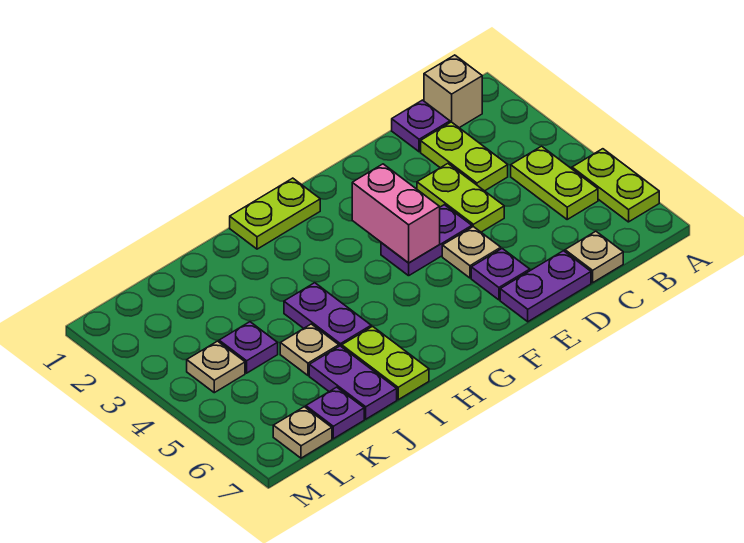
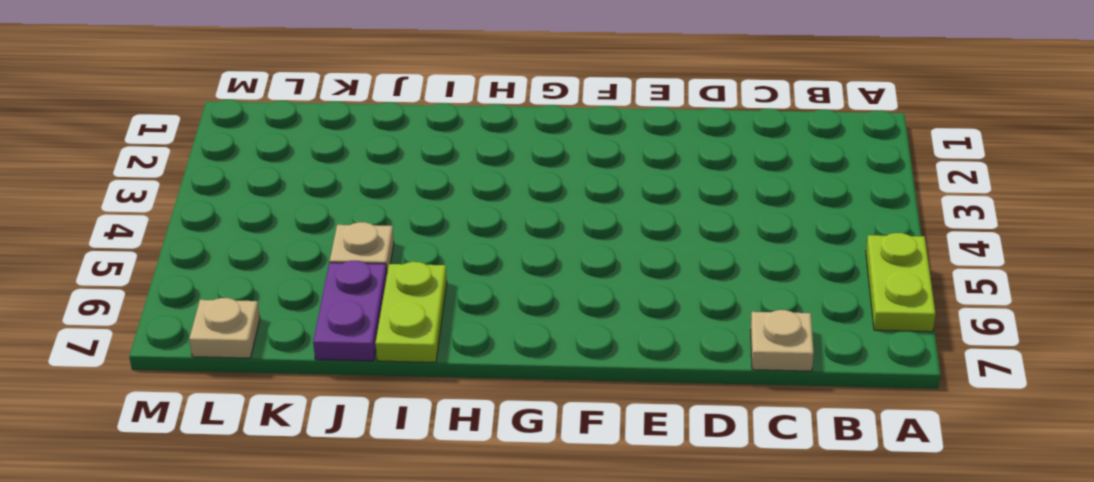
none -> tan brick B1 level 1
none -> lime plate B4:B5 level 1
none -> purple plate C1 level 1

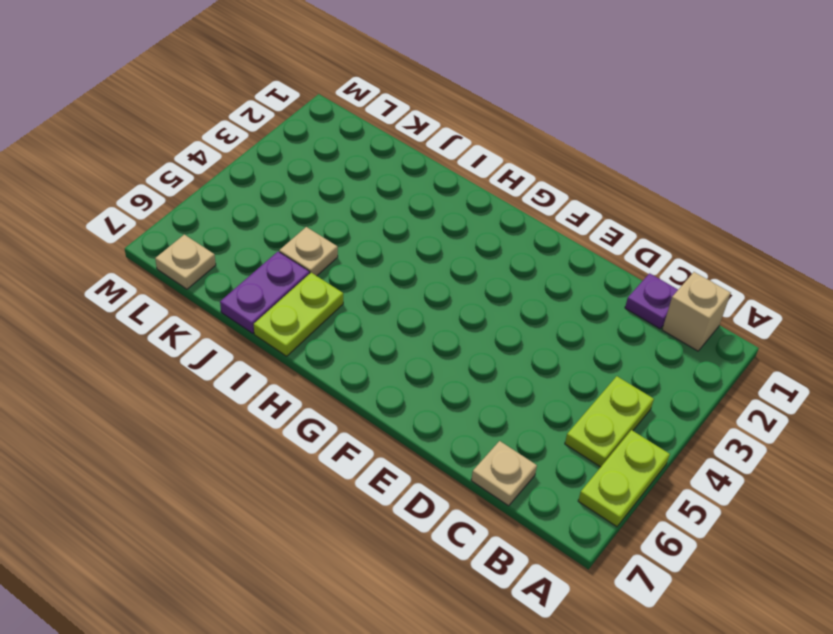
none -> lime plate C2:C3 level 1
none -> lime plate D3:D4 level 1
none -> purple plate D7:E7 level 1

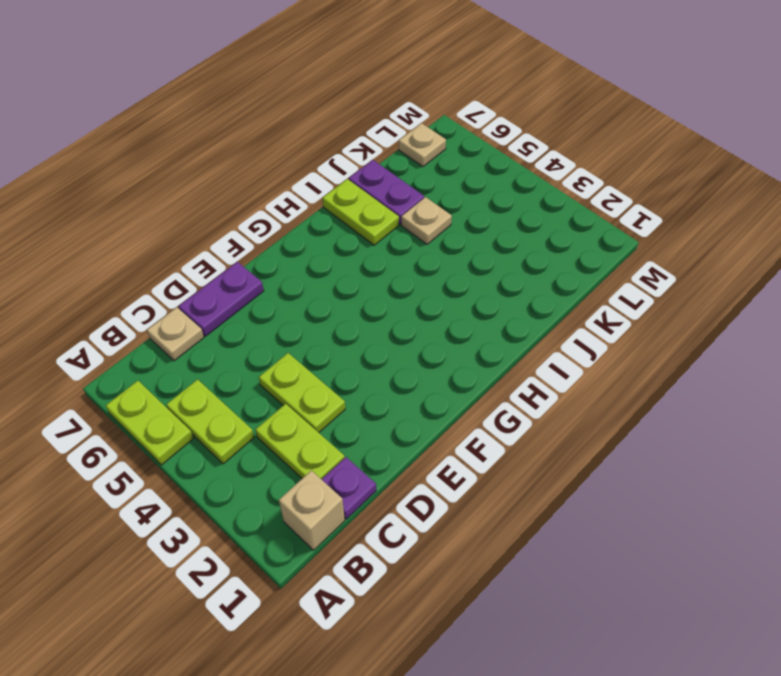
none -> purple plate E4:F4 level 1
none -> tan plate E5 level 1
none -> purple plate E6 level 1

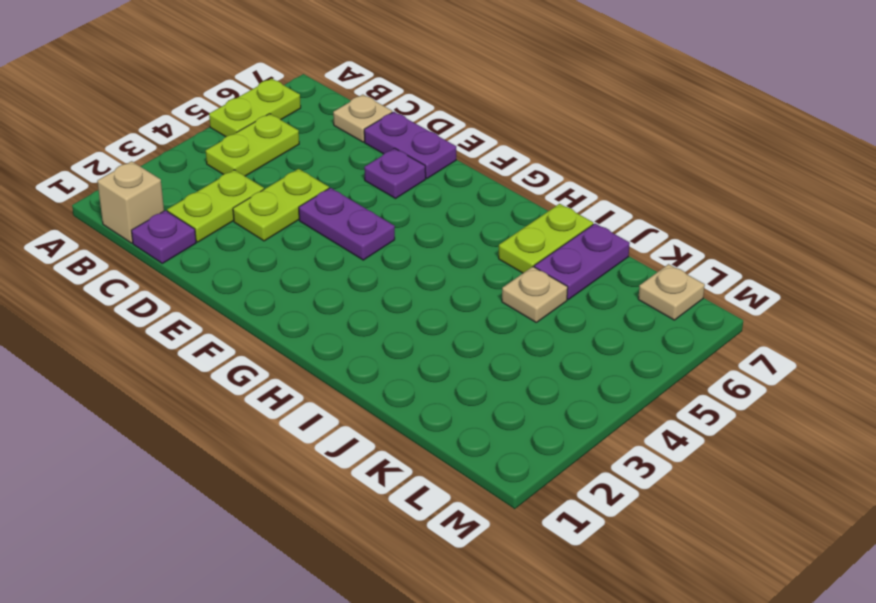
none -> tan plate E5 level 1
none -> lime plate G1:H1 level 1
none -> purple plate I4:I5 level 1

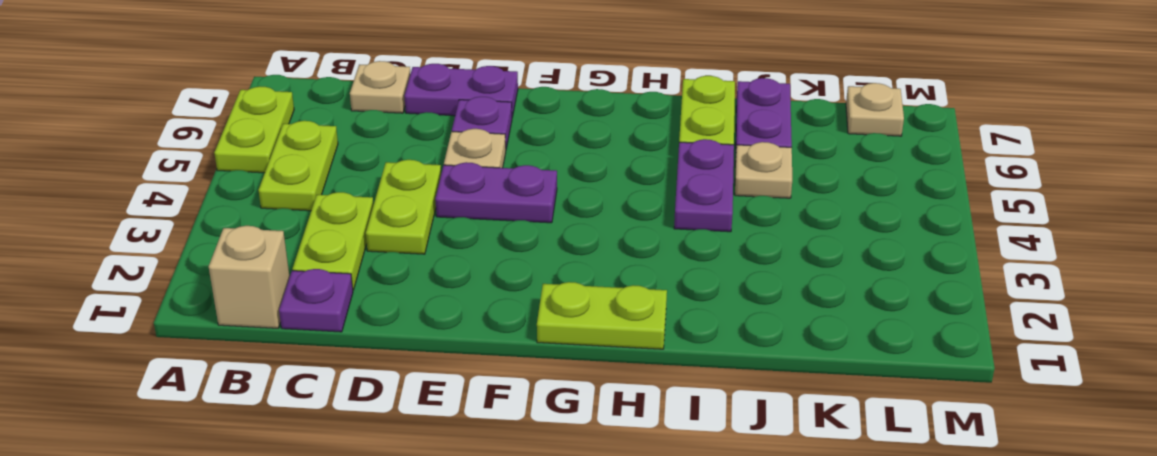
none -> purple plate K4 level 1
none -> purple plate K7 level 1
none -> tan plate L4 level 1

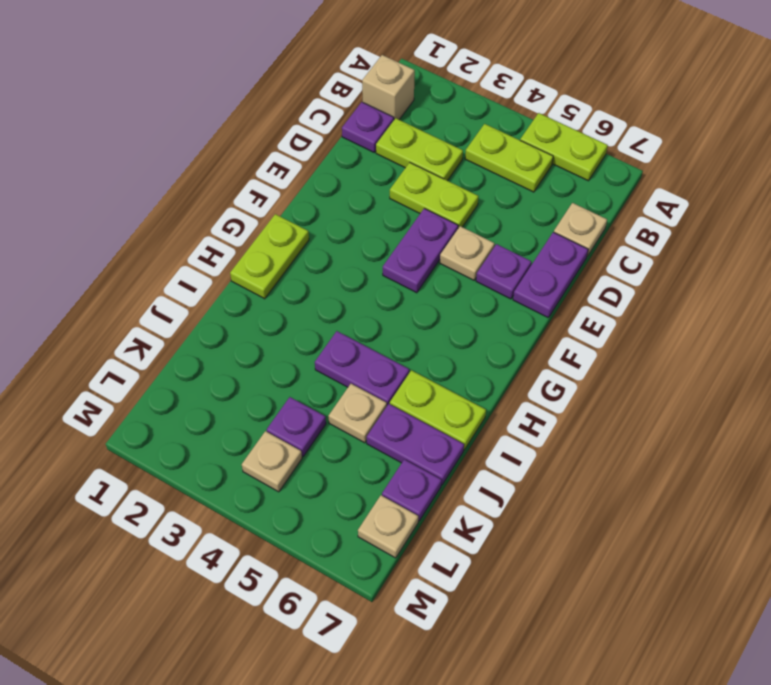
none -> pink brick F3:F4 level 2

